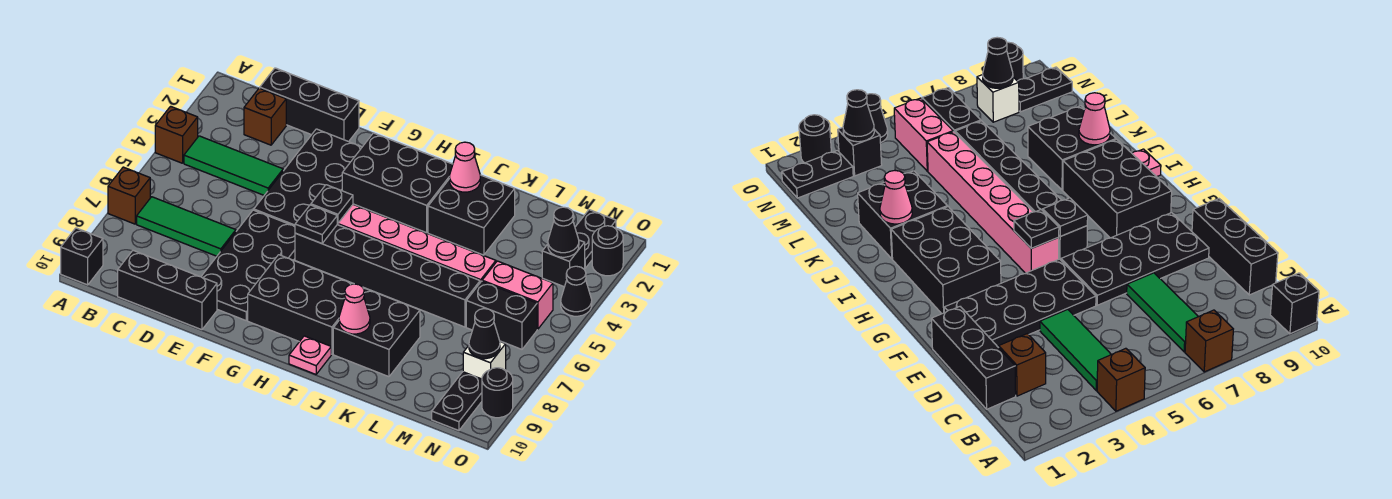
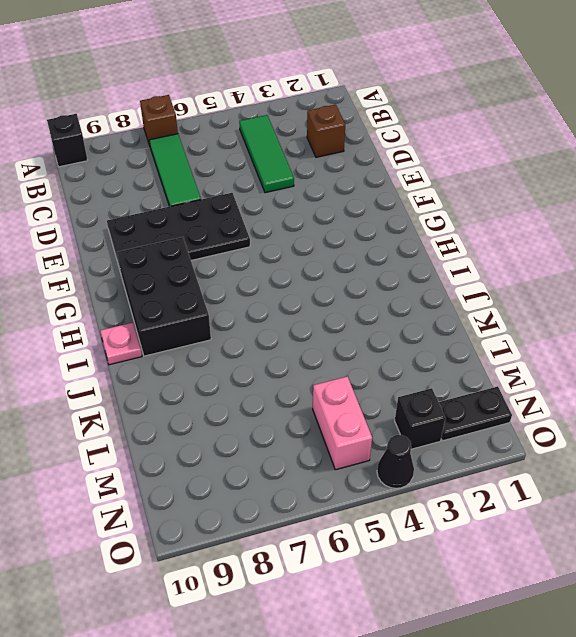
none -> brown brick A4 level 1
none -> black brick C1:E1 level 1
none -> black brick C10:E10 level 1
none -> black plate E2:F5 level 1

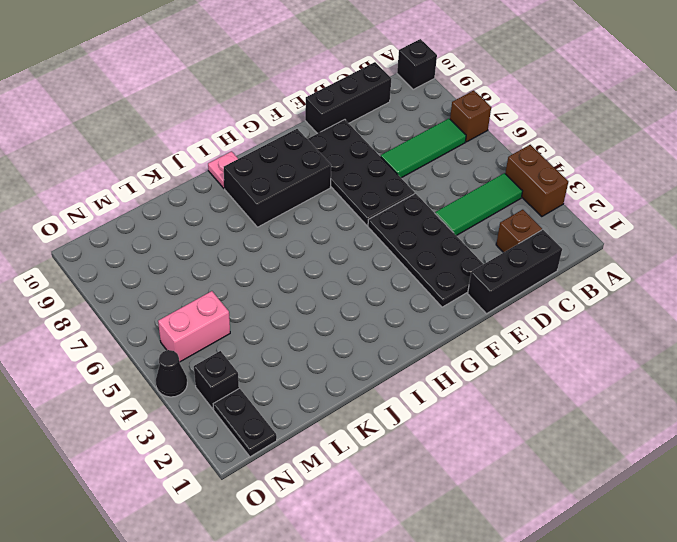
brown brick A3:A4 level 1 -> brown brick A4 level 1
none -> black brick G2:I3 level 1
none -> pink brick G5:L5 level 1
none -> black brick G6:L6 level 1
none -> black brick J2:K3 level 1

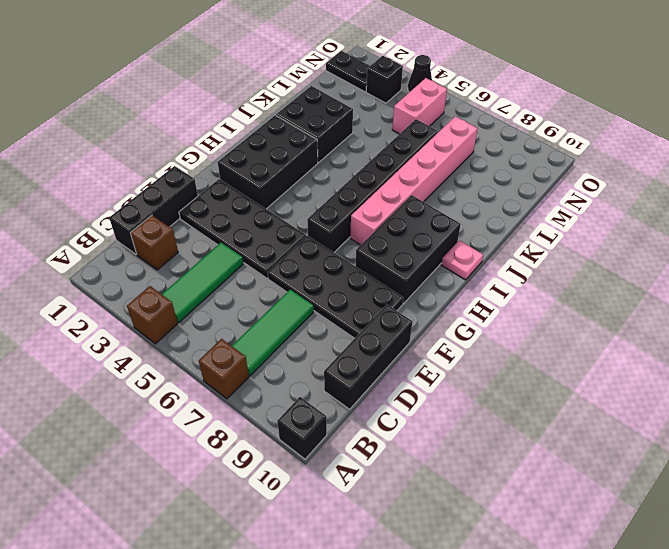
pink brick H7:M7 level 1 -> pink brick G5:L5 level 1
none -> black brick J8:K9 level 1
none -> black brick M6:N6 level 1
none -> white brick N8 level 1
none -> black plate N9:N10 level 1

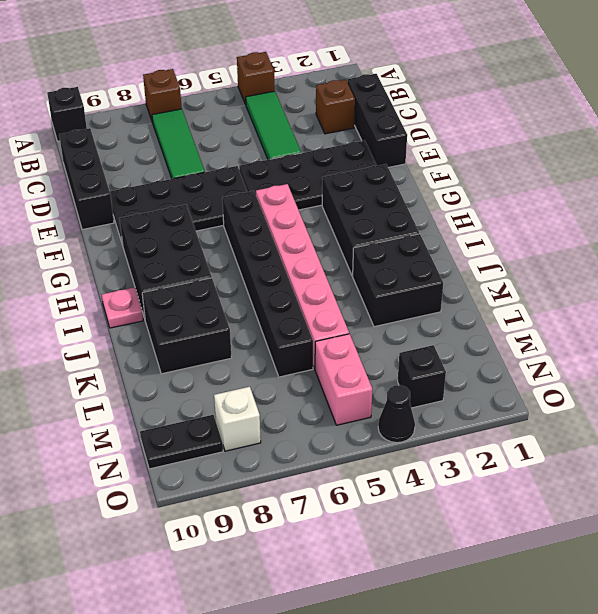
none -> black brick M6:N6 level 1
none -> black plate N1:N2 level 1
none -> black round brick O2 level 1
none -> black round brick O9 level 1

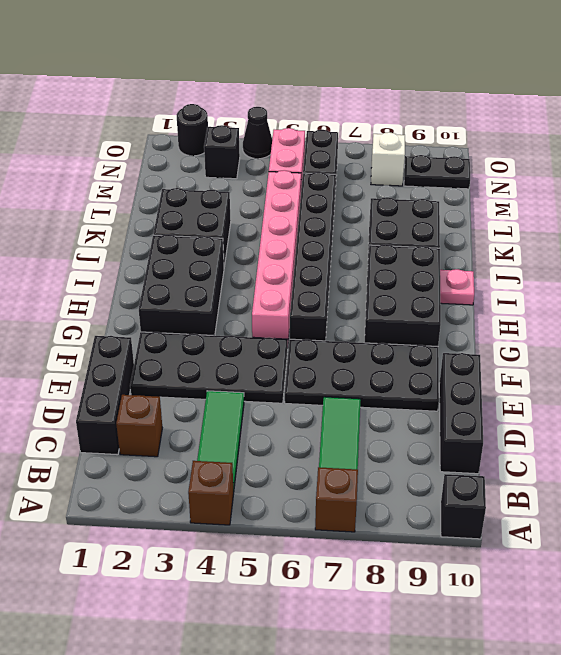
none -> black plate N1:N2 level 1
none -> black round brick O9 level 1
none -> black plate G5 level 2
none -> black plate G6 level 2

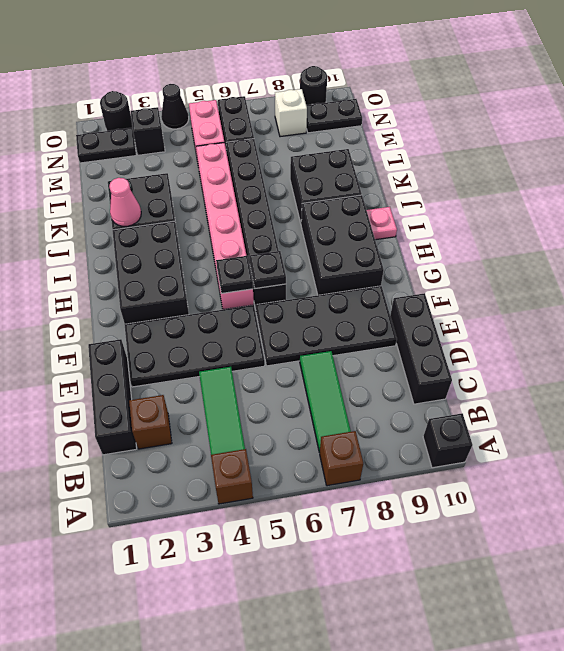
none -> pink cone J9 level 2
none -> black cone N3 level 2
none -> black cone N8 level 2

